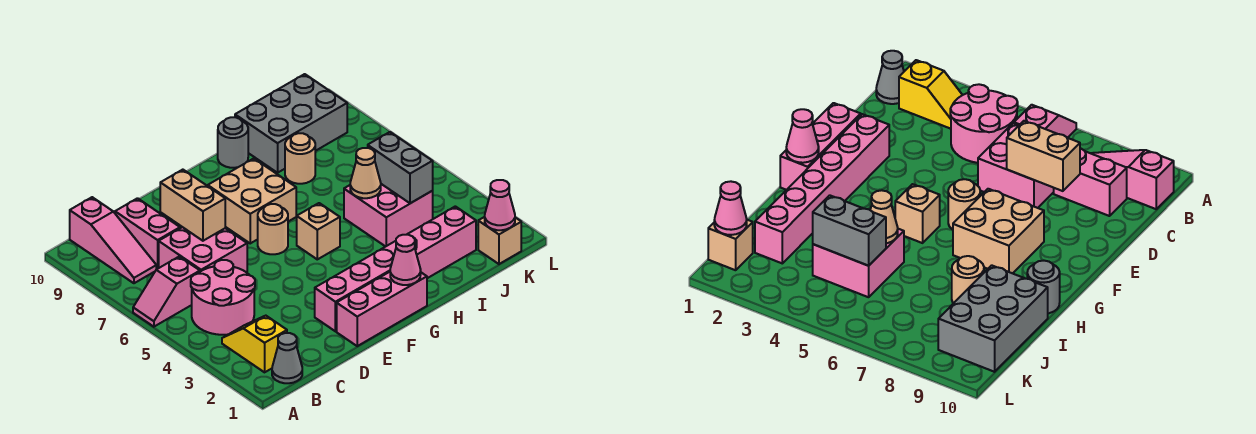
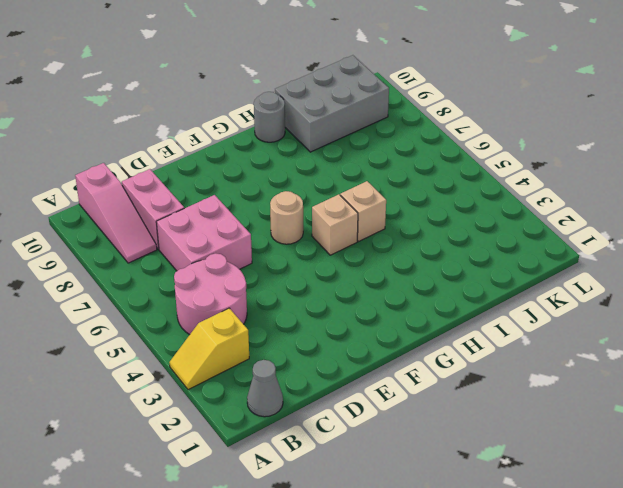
yellow slope A3:B3 level 1 top B -> yellow slope B2:B3 level 1 top 2
tan brick H5 level 1 -> tan brick K1 level 1
none -> pink slope A6:B6 level 1 top B
none -> pink brick E1:G1 level 1
none -> pink brick E2:J2 level 1

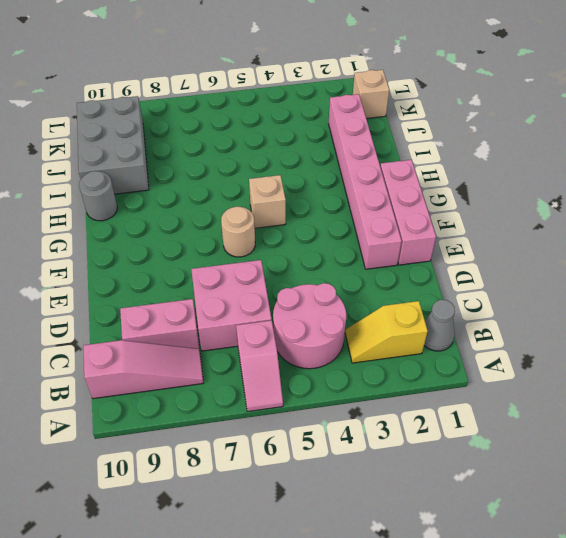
none -> tan brick F7:G8 level 1
none -> pink brick I4:J5 level 1
none -> tan round brick I8 level 1

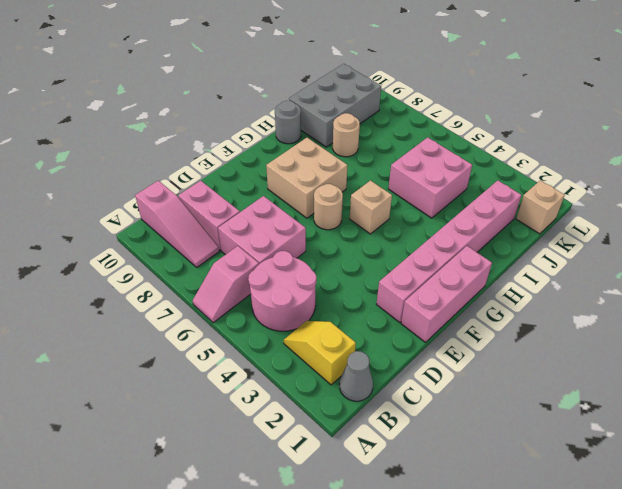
none -> tan brick D7:D8 level 2
none -> pink cone G1 level 2
none -> tan cone I5 level 2

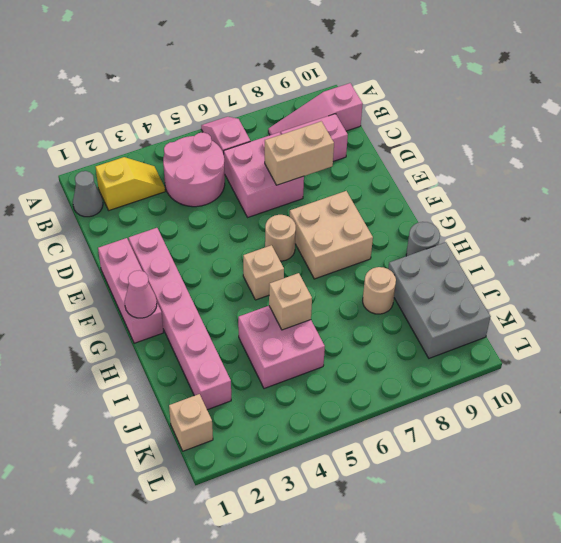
tan brick I5 level 2 -> tan cone I5 level 2
none -> grey brick J4:J5 level 2
none -> pink cone K1 level 2

